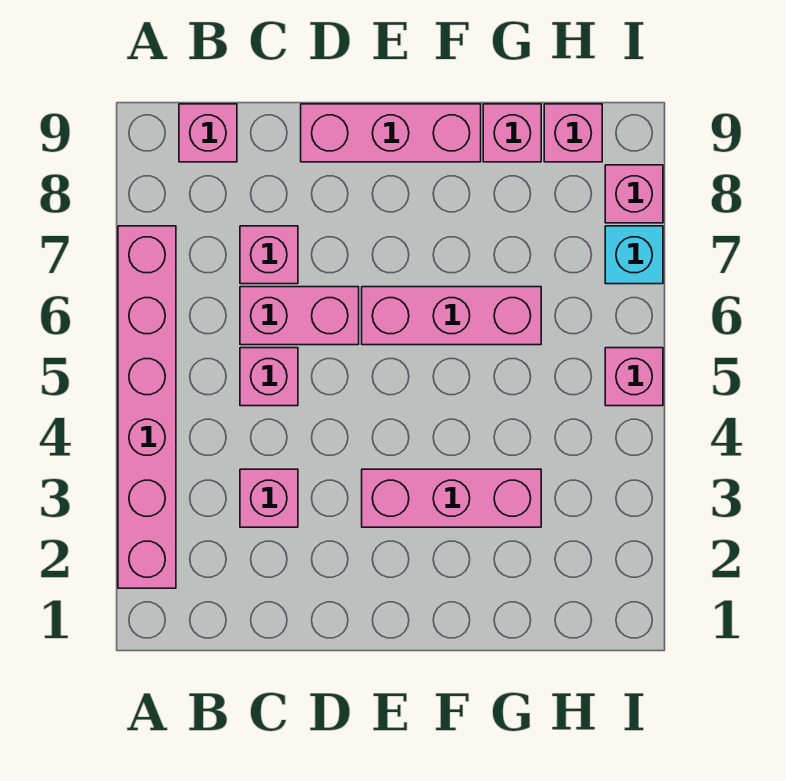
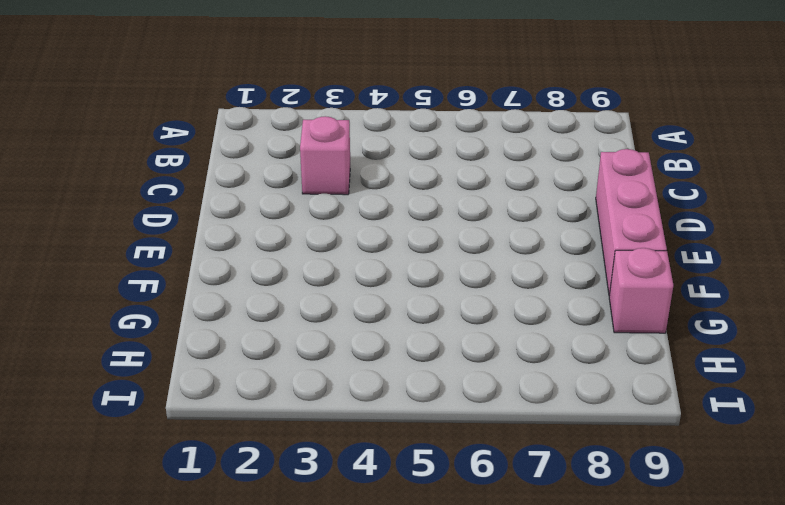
none -> pink brick A2:A7 level 1
none -> pink brick B9 level 1
none -> pink brick C5 level 1

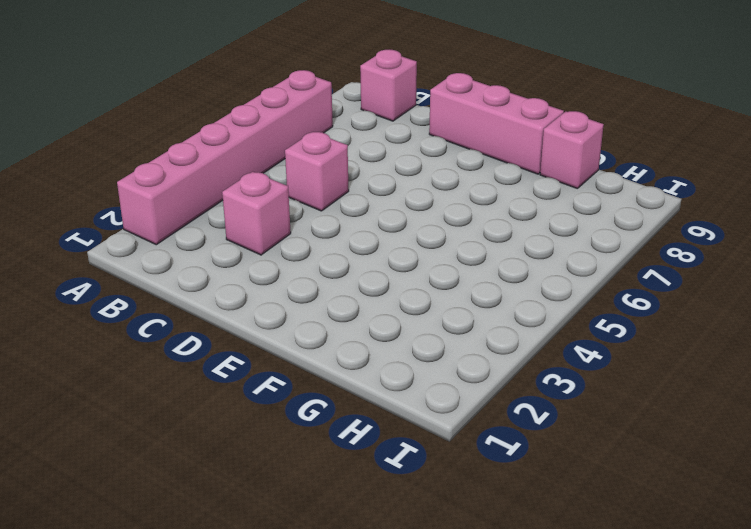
none -> pink brick C6:D6 level 1
none -> pink brick C7 level 1
none -> pink brick E3:G3 level 1

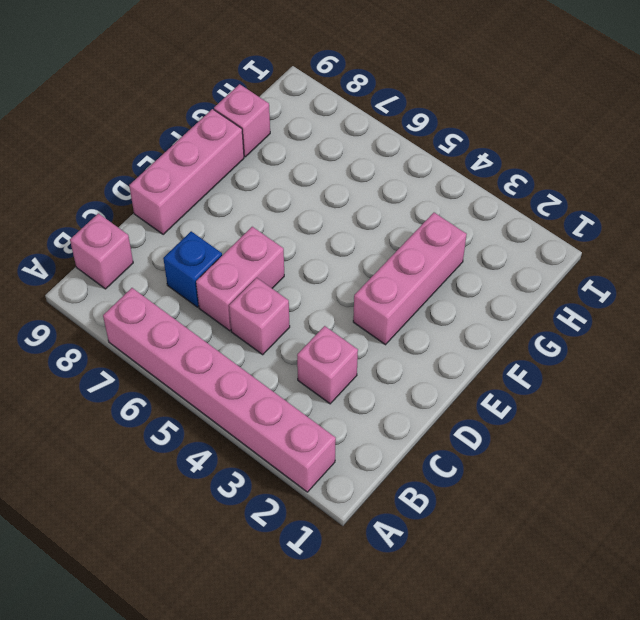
blue brick C7 level 1 -> pink brick C7 level 1
none -> pink brick E6:G6 level 1
none -> pink brick H9 level 1
none -> pink brick I5 level 1

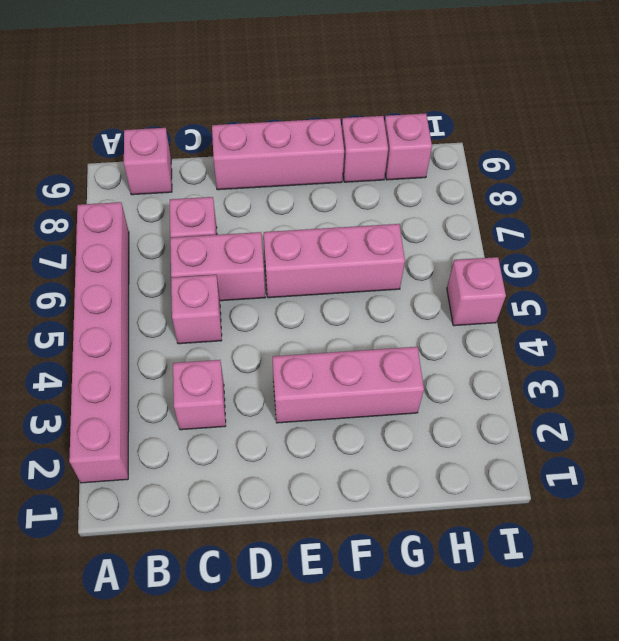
none -> cyan brick I7 level 1
none -> pink brick I8 level 1

